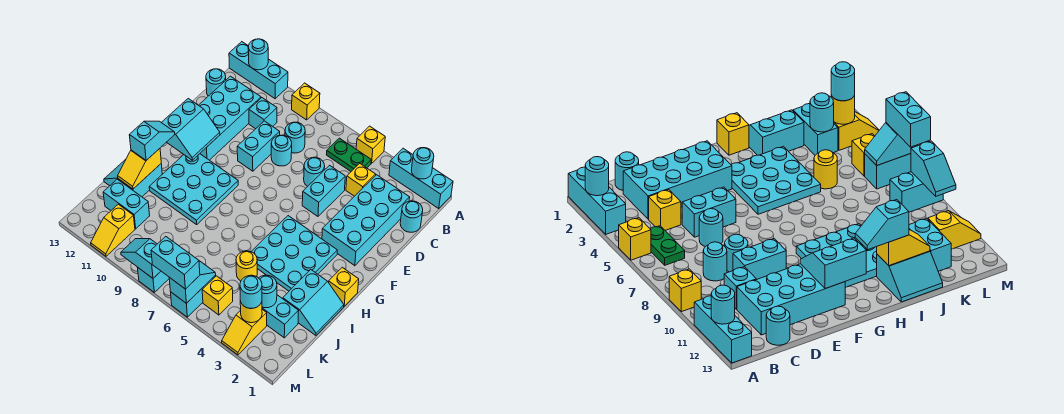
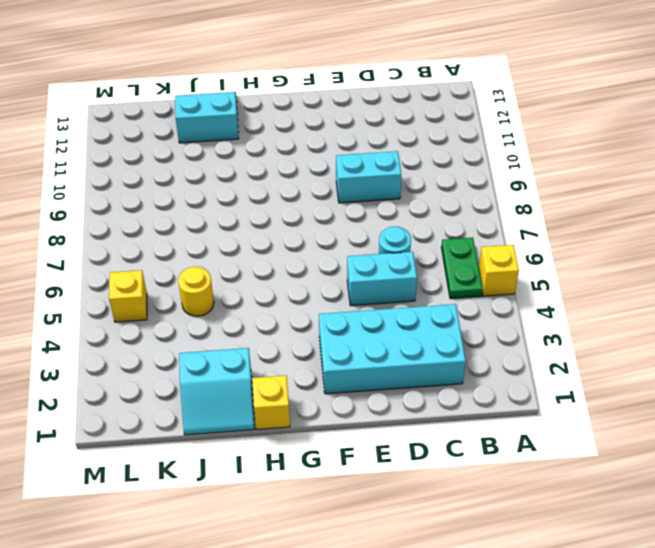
none -> cyan brick A1:A3 level 1
none -> yellow brick A9 level 1
none -> cyan brick A11:A13 level 1
none -> cyan round brick C1 level 1

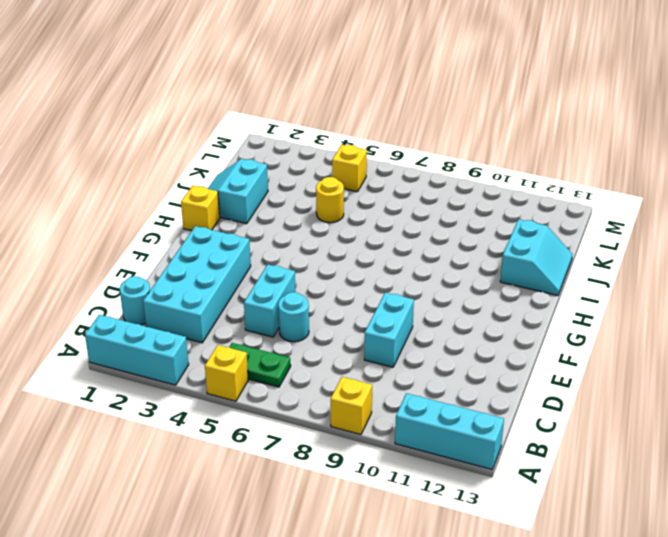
none -> yellow brick C4 level 1
none -> cyan round brick C8 level 1
none -> cyan brick C10 level 1
none -> cyan brick C11:F12 level 1

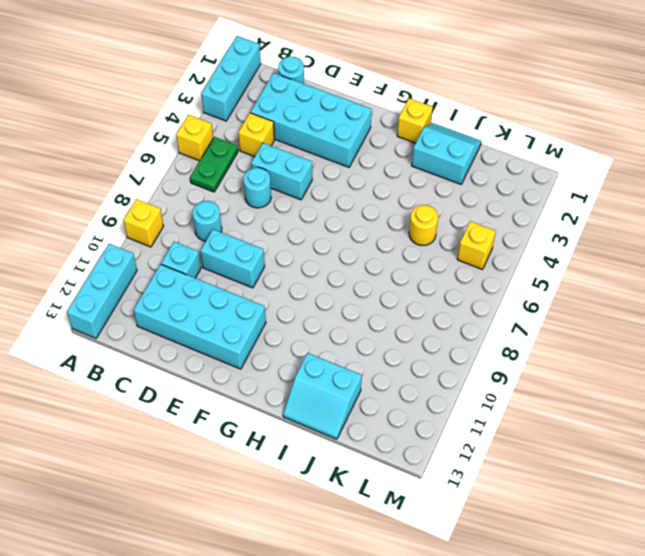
none -> cyan round brick C13 level 1
none -> cyan round brick D8 level 1
none -> cyan plate G3:I5 level 1
none -> cyan plate G9:I11 level 1

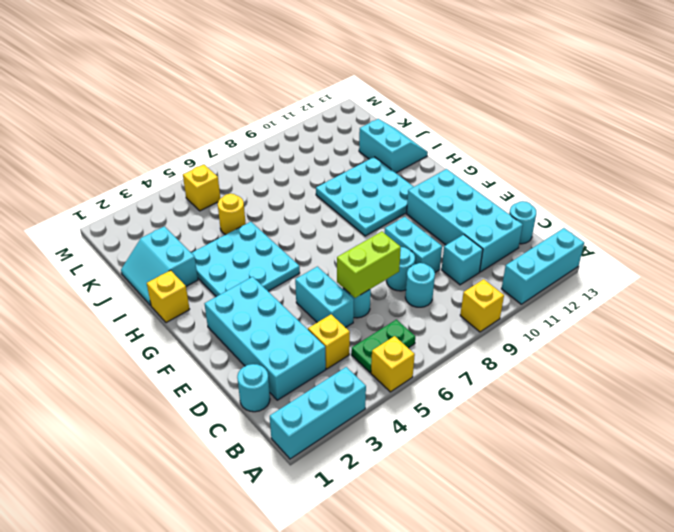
lime brick D6:D7 level 2 -> none
none -> cyan brick K2:K3 level 1
none -> cyan brick K11:K12 level 1
none -> yellow slope L3:M3 level 1 top L
none -> cyan brick L6:M6 level 1

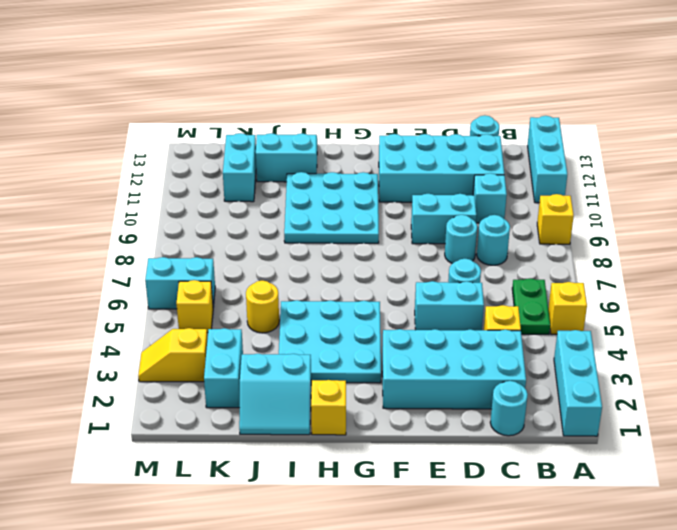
none -> cyan brick L8:M8 level 1
none -> yellow slope L11:M11 level 1 top L
none -> cyan round brick A2 level 2
none -> cyan round brick A12 level 2

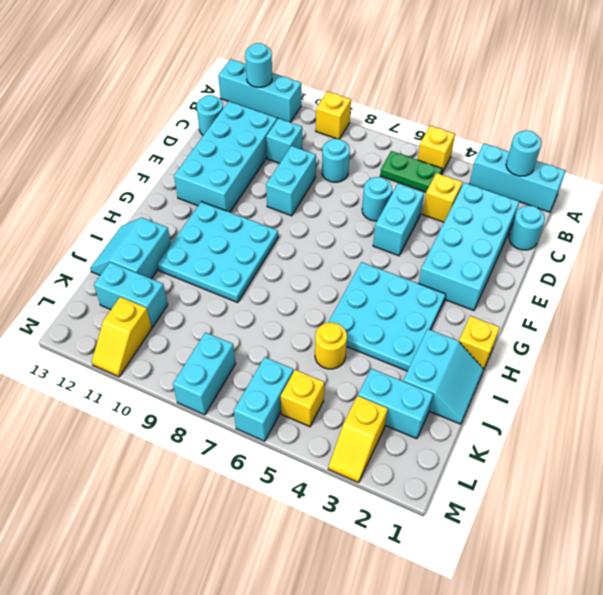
none -> cyan round brick D8 level 1
none -> cyan slope F11:G12 level 2 top 12
none -> yellow slope I12:J12 level 2 top I
none -> cyan round brick K3 level 2

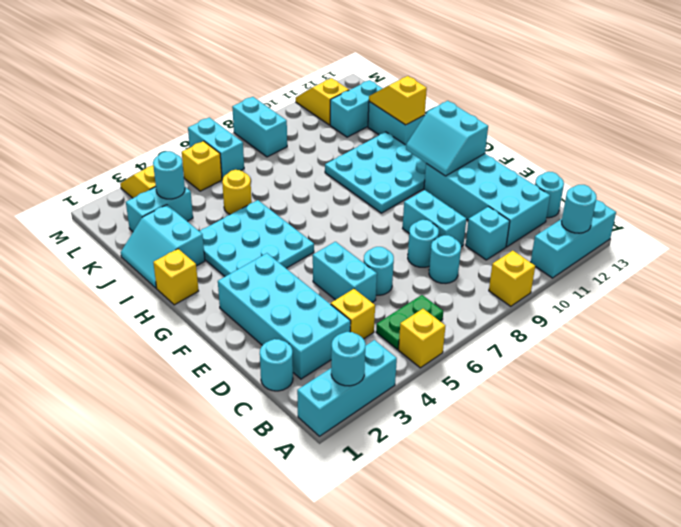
none -> yellow round brick L3 level 2
none -> cyan slope L6:M6 level 2 top M
none -> cyan slope M8:M9 level 2 top 8
none -> cyan slope H12:I12 level 3 top I

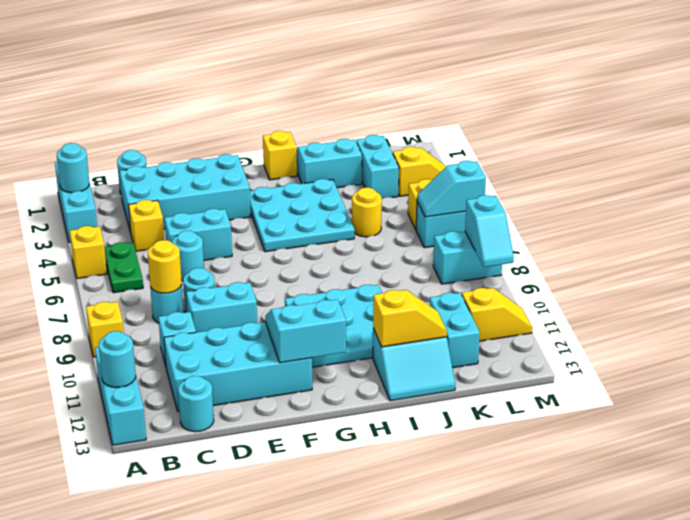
yellow round brick C8 level 2 -> yellow round brick L3 level 2
none -> cyan round brick K3 level 2
none -> cyan slope H12:I12 level 3 top I
none -> cyan round brick L3 level 3
none -> cyan brick M6:M7 level 3

